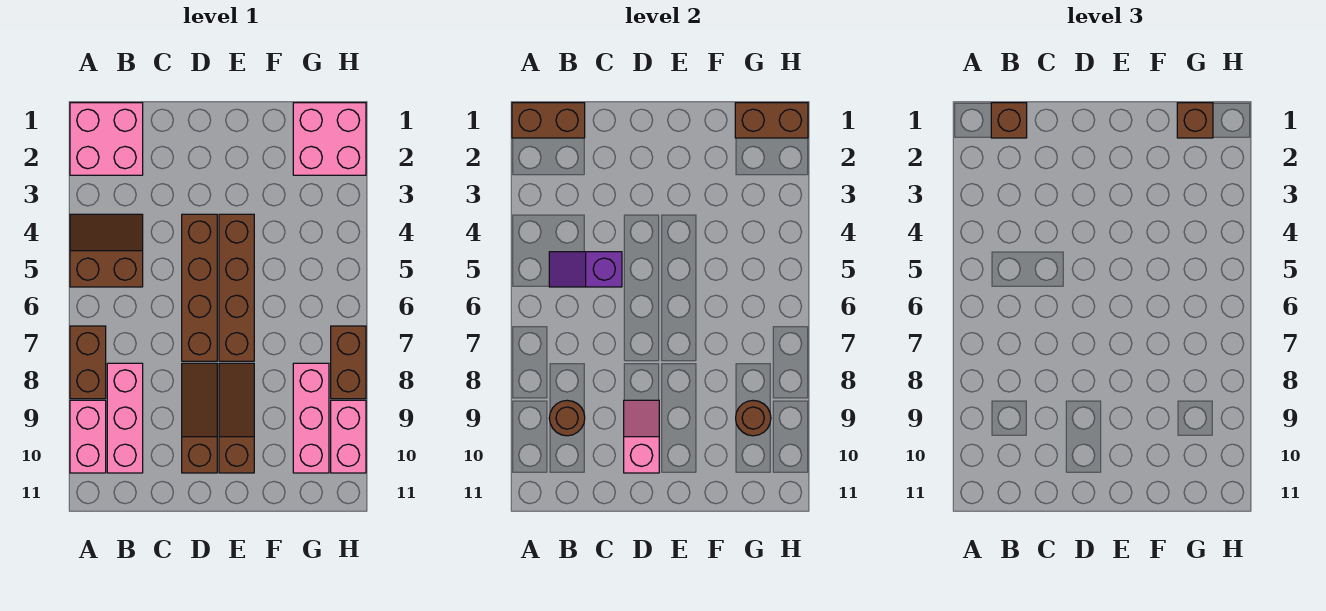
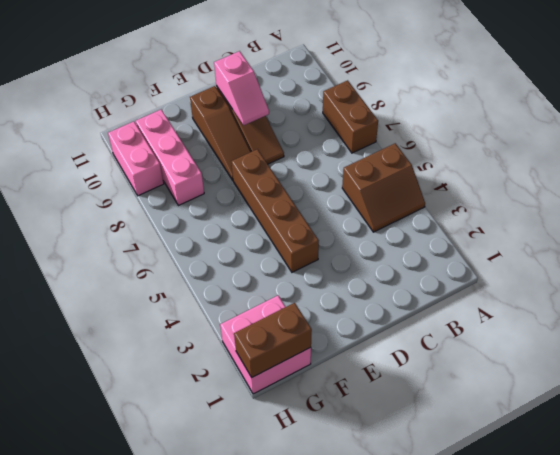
none -> pink brick A1:B2 level 1
none -> pink brick A9:A10 level 1
none -> pink brick B8:B10 level 1

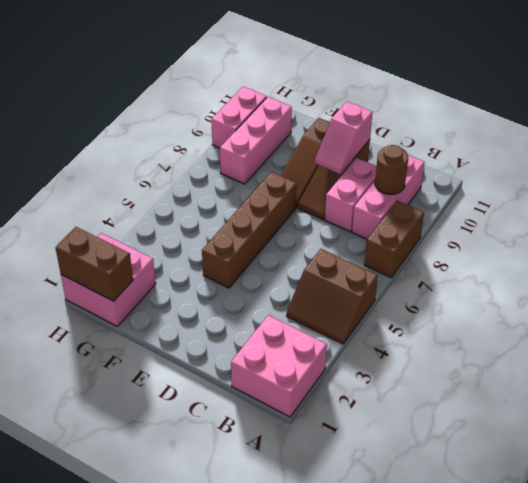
pink brick C8:C9 level 1 -> pink brick A9:A10 level 1
none -> brown brick D4:D7 level 1
none -> brown brick H7:H8 level 1
none -> brown brick A1:B1 level 2

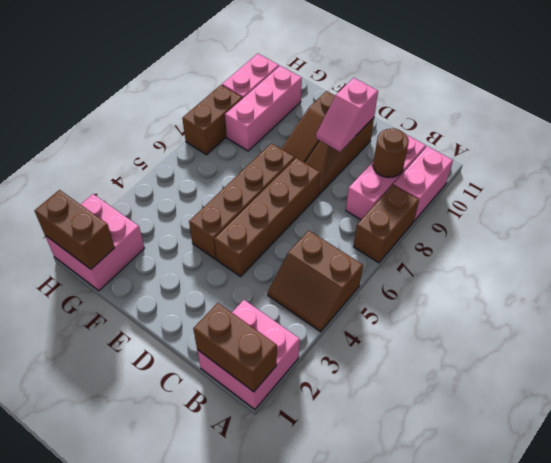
none -> purple slope B5:C5 level 2 top C
none -> brown round brick G9 level 2
none -> brown brick B1 level 3

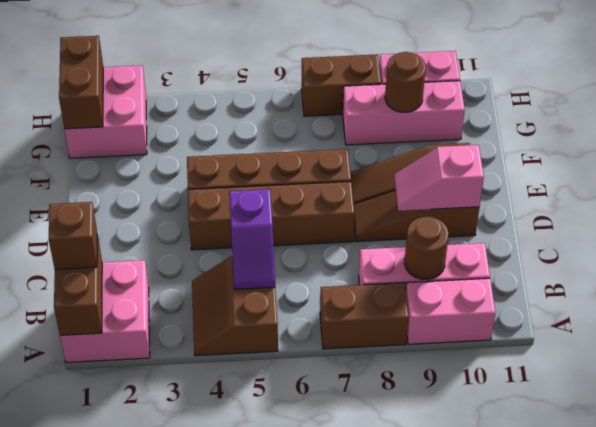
none -> brown brick G1 level 3

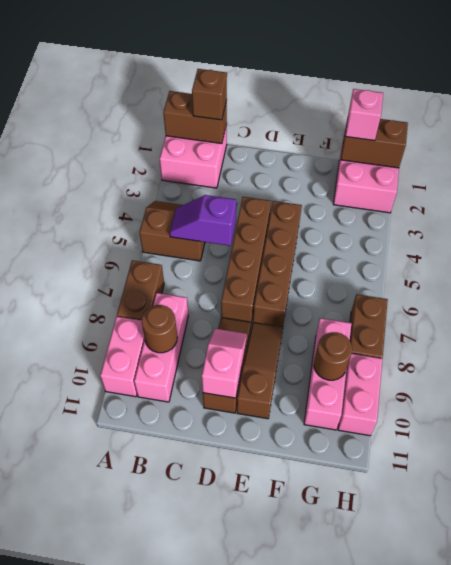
pink brick G1 level 3 -> brown brick G1 level 3

